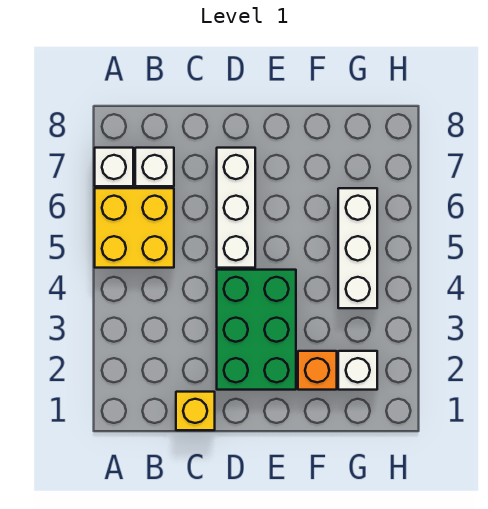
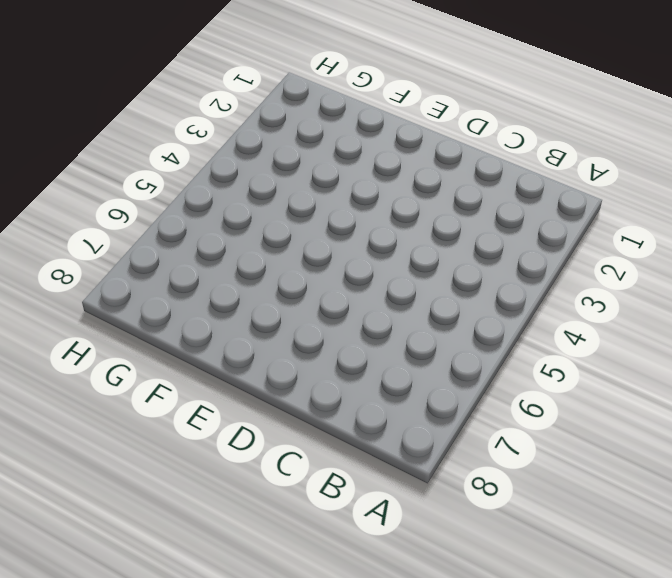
none -> yellow brick A5:B6 level 1
none -> white brick A7 level 1

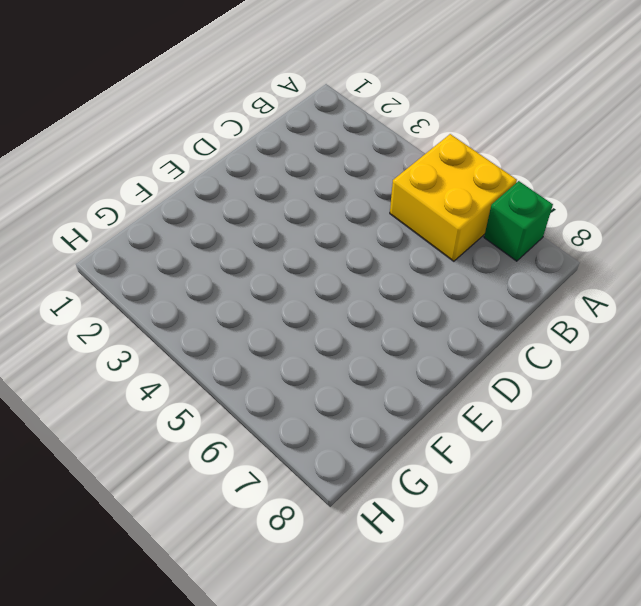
green brick A7 level 1 -> white brick A7 level 1
none -> white brick B7 level 1
none -> yellow brick C1 level 1

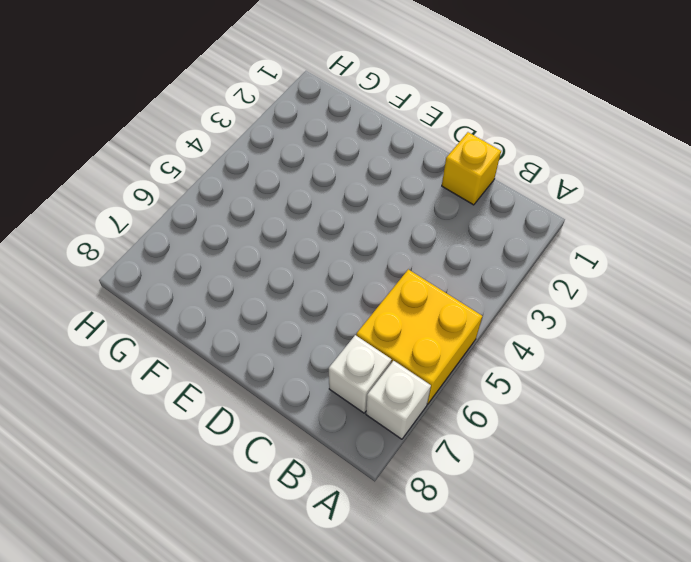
none -> green brick D2:E4 level 1
none -> white brick D5:D7 level 1

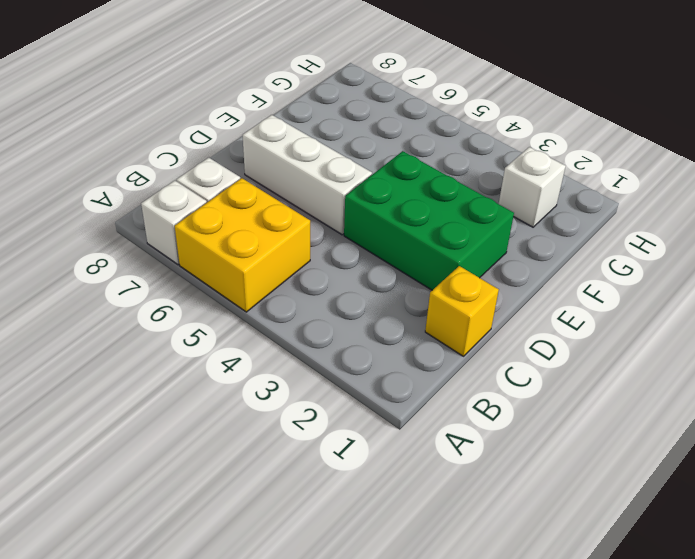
none -> orange brick F2 level 1
none -> white brick G4:G6 level 1

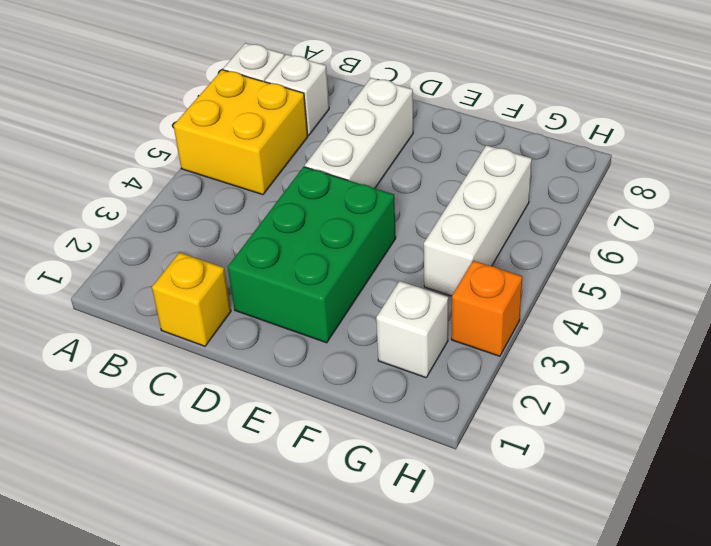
orange brick H3 level 1 -> orange brick F2 level 1

